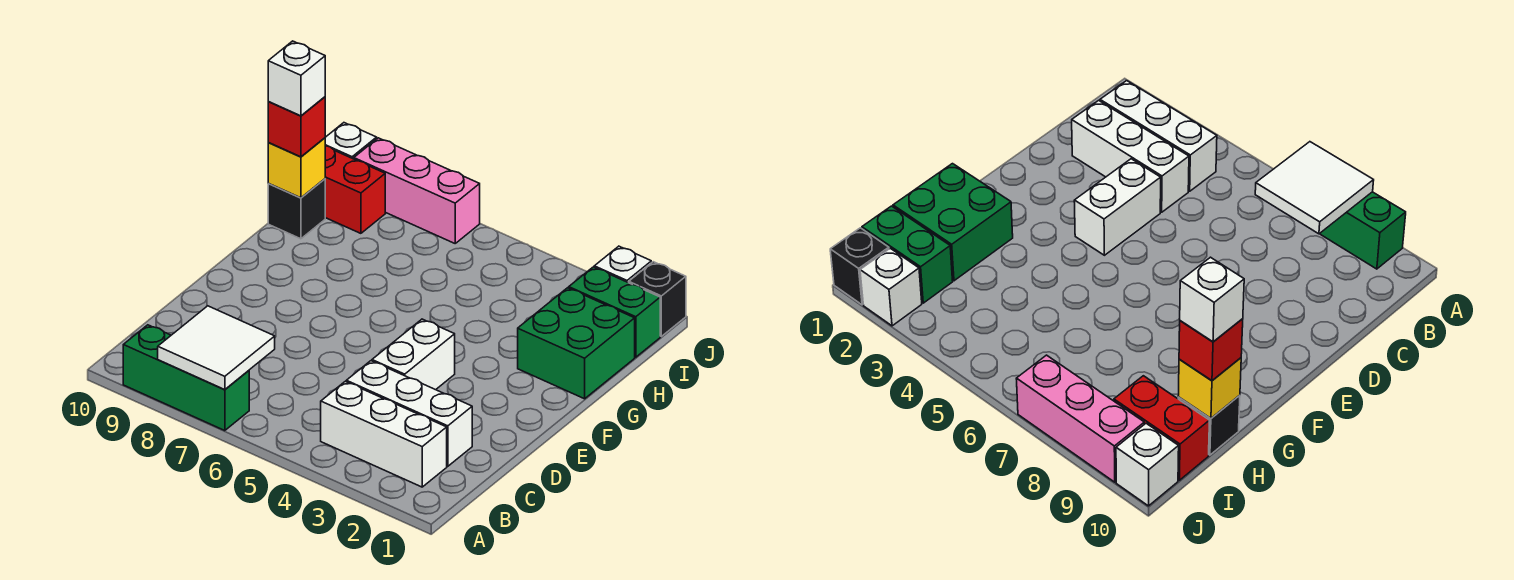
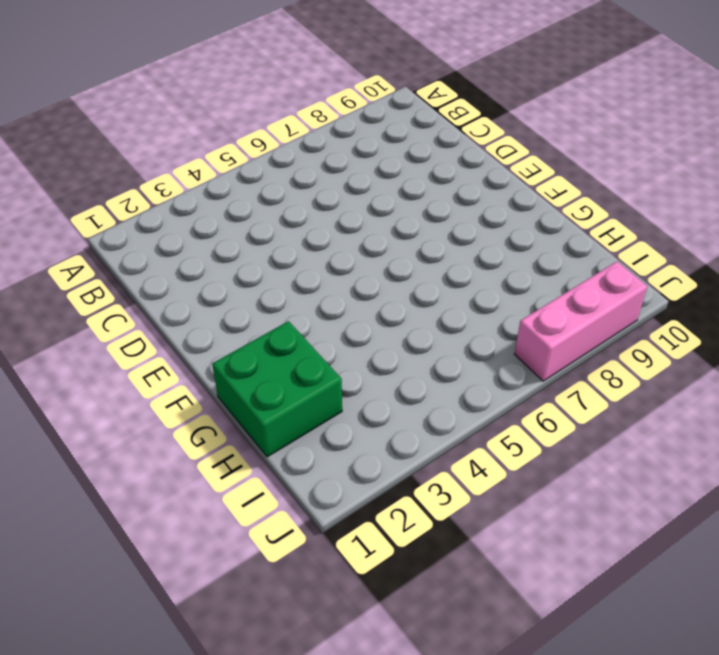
none -> green brick A7:A9 level 1
none -> white brick B2:B4 level 1
none -> white brick C2:C4 level 1

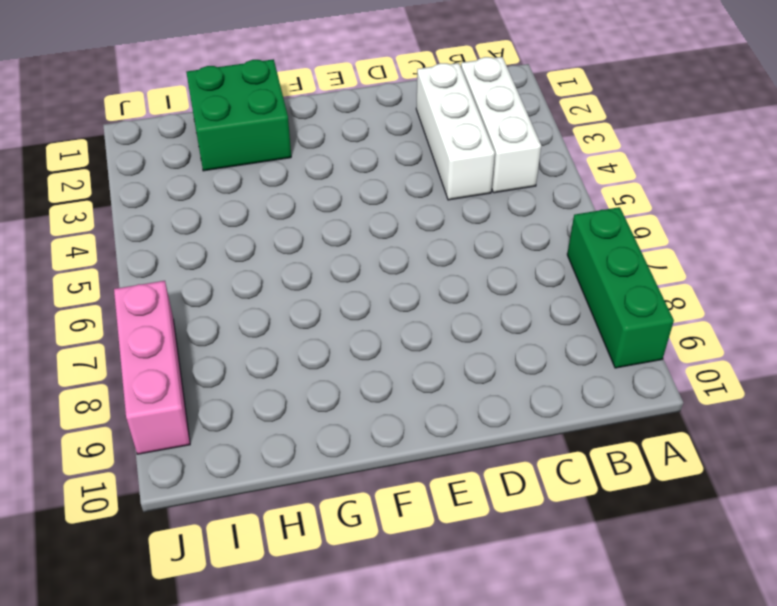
none -> white brick D4:E4 level 1
none -> black brick H10 level 1
none -> green brick I1:I2 level 1

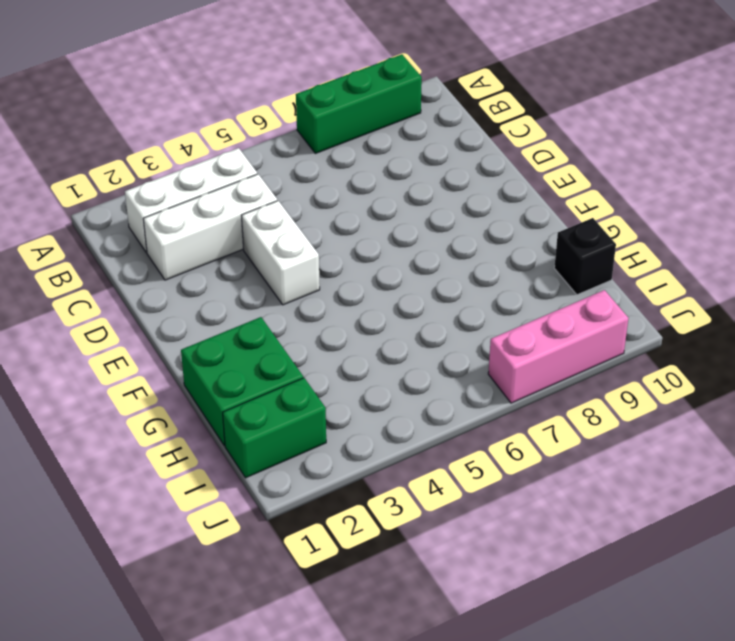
none -> red brick I9:I10 level 1
none -> black brick J1 level 1
none -> white brick J2 level 1

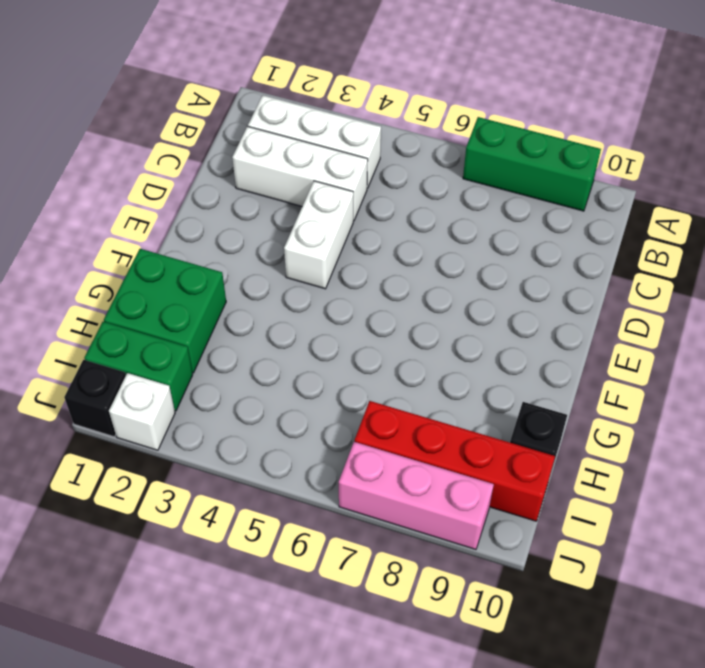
red brick I7:I10 level 1 -> red brick I9:I10 level 1
none -> white brick J10 level 1
none -> white tile A7:B8 level 2
none -> yellow brick H10 level 2

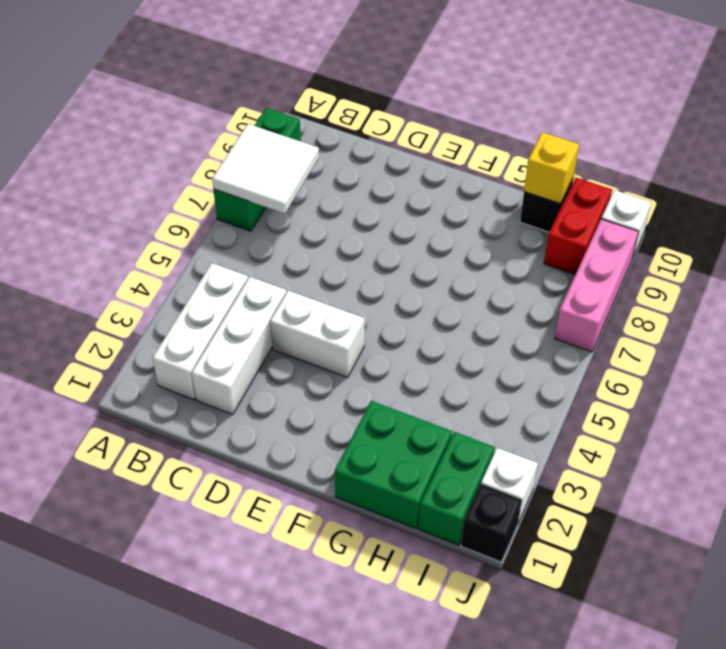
none -> red brick H10 level 3
none -> white brick H10 level 4

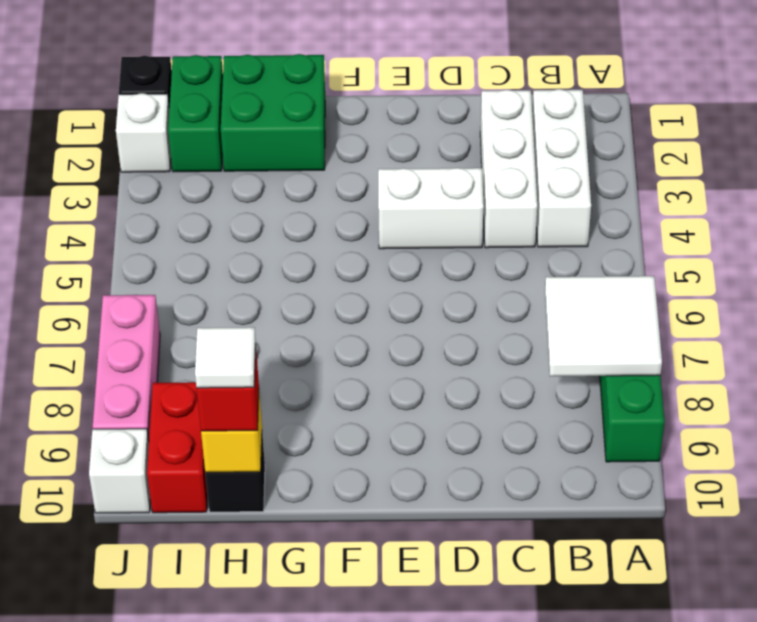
white tile H10 level 4 -> white brick H10 level 4

